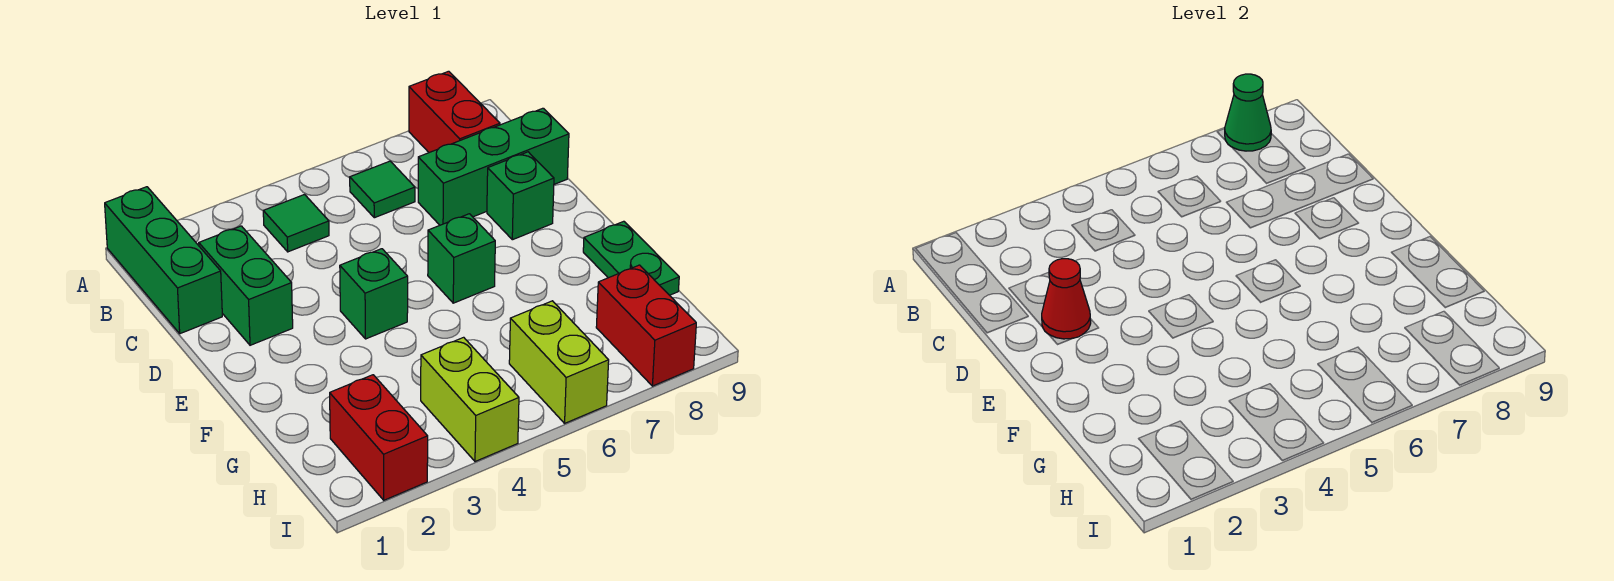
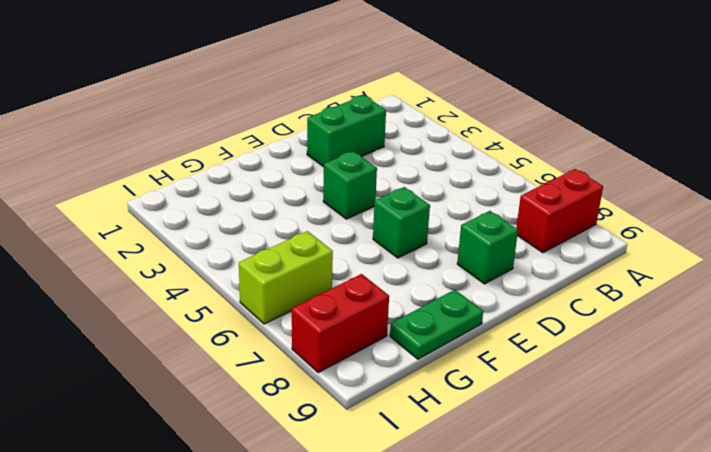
none -> green brick A1:C1 level 1
none -> green tile B4 level 1
none -> green tile B6 level 1

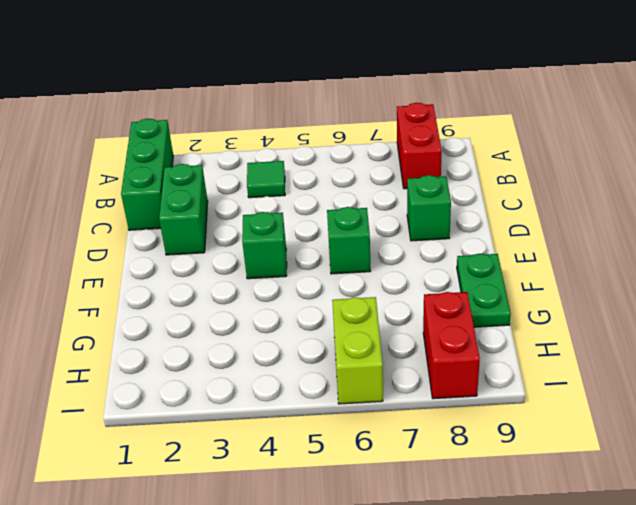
none -> green tile B6 level 1
none -> green brick C7:C9 level 1
none -> red brick H2:I2 level 1

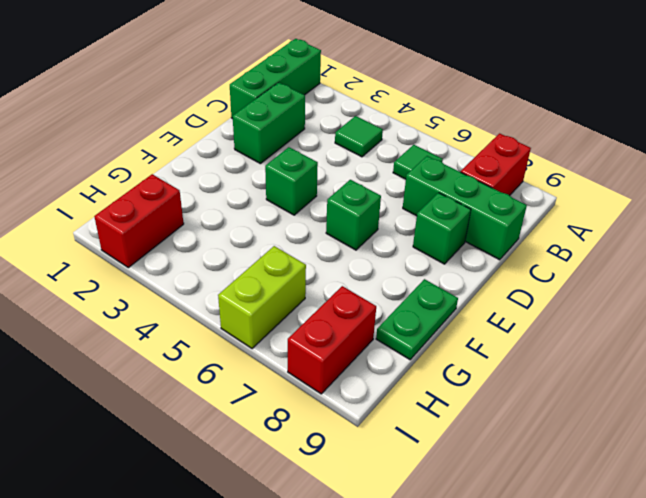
none -> lime brick H4:I4 level 1
none -> green cone A8 level 2
none -> red cone D2 level 2

